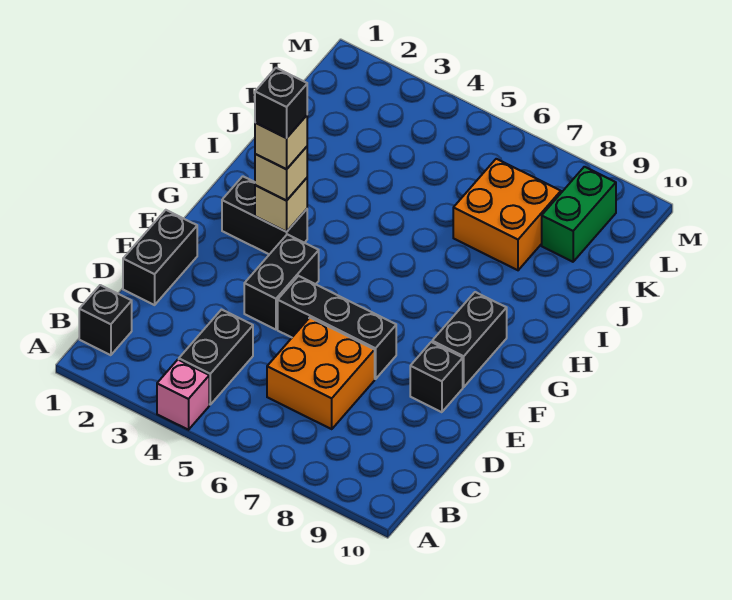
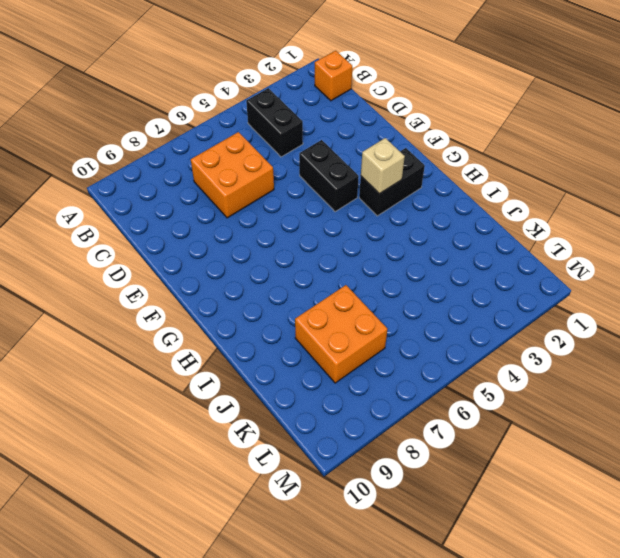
orange brick B1 level 1 -> black brick B1 level 1
none -> pink brick A4 level 1
none -> black brick D1:E1 level 1
none -> black brick E5:E7 level 1

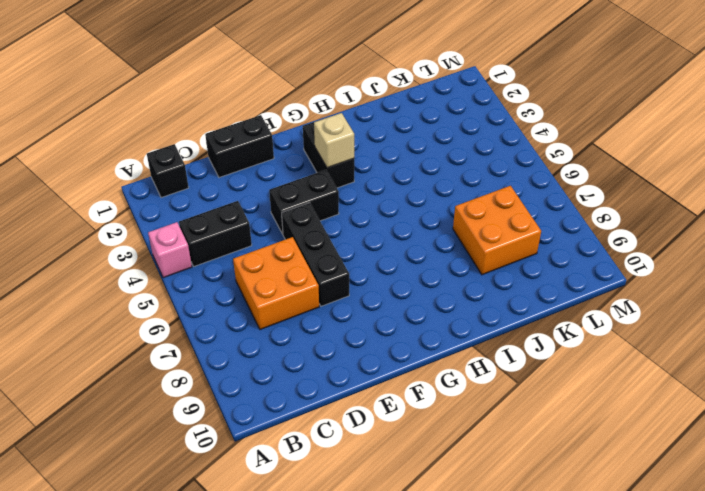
none -> black brick E9 level 1
none -> black brick F9:G9 level 1
none -> green brick K9:L9 level 1

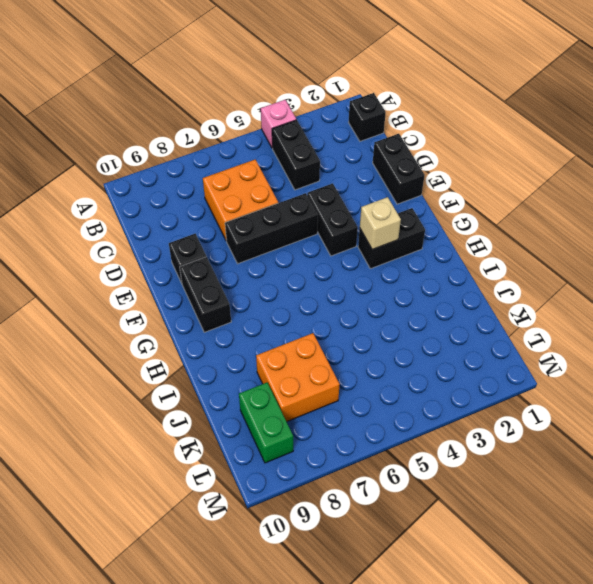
none -> tan brick G3 level 3
none -> tan brick G3 level 4
none -> black brick G3 level 5

